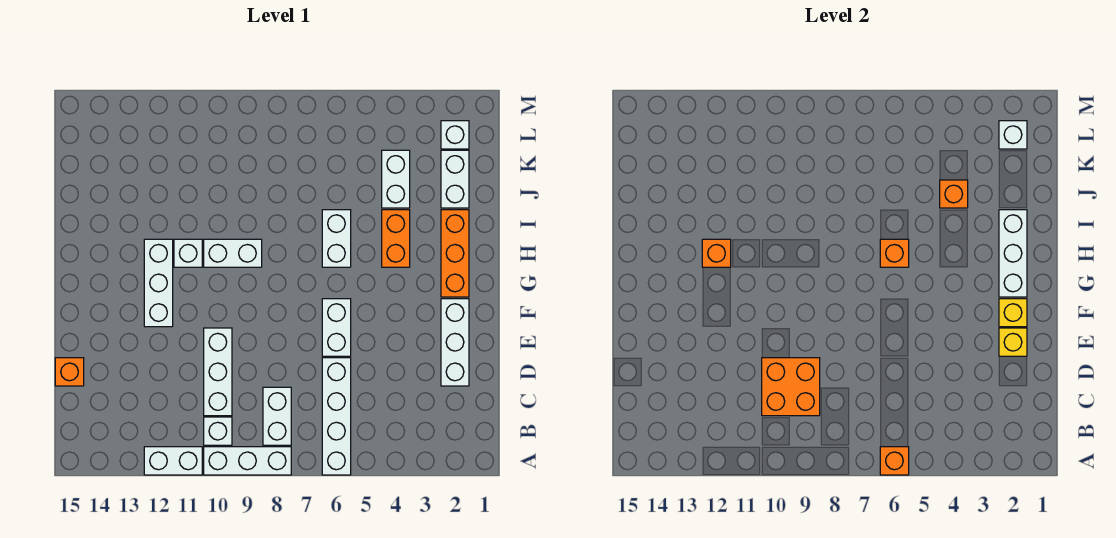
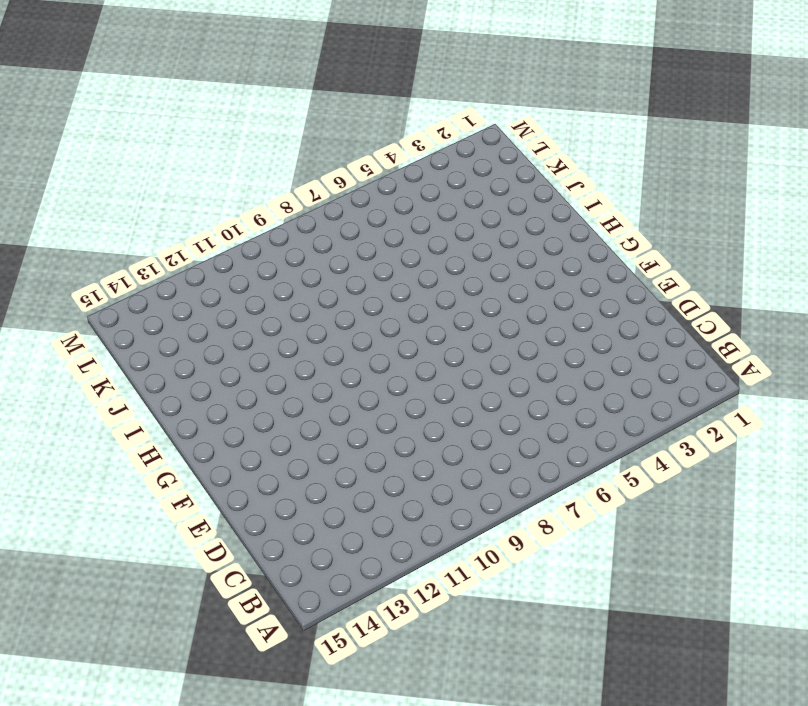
none -> white brick A6:D6 level 1
none -> white brick A8:A10 level 1
none -> white brick A11:A12 level 1

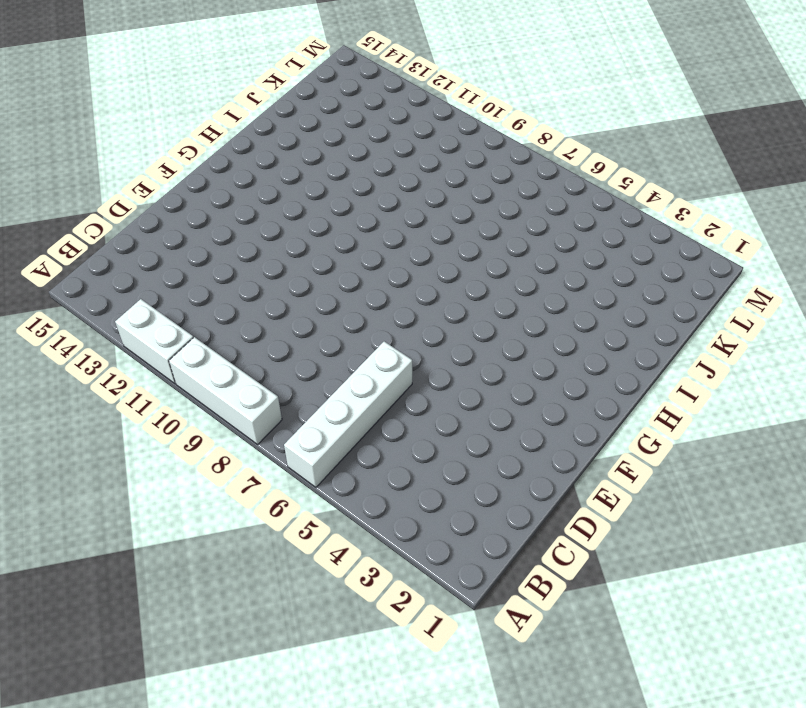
none -> white brick B8:C8 level 1
none -> white brick B10 level 1
none -> white brick C10:E10 level 1

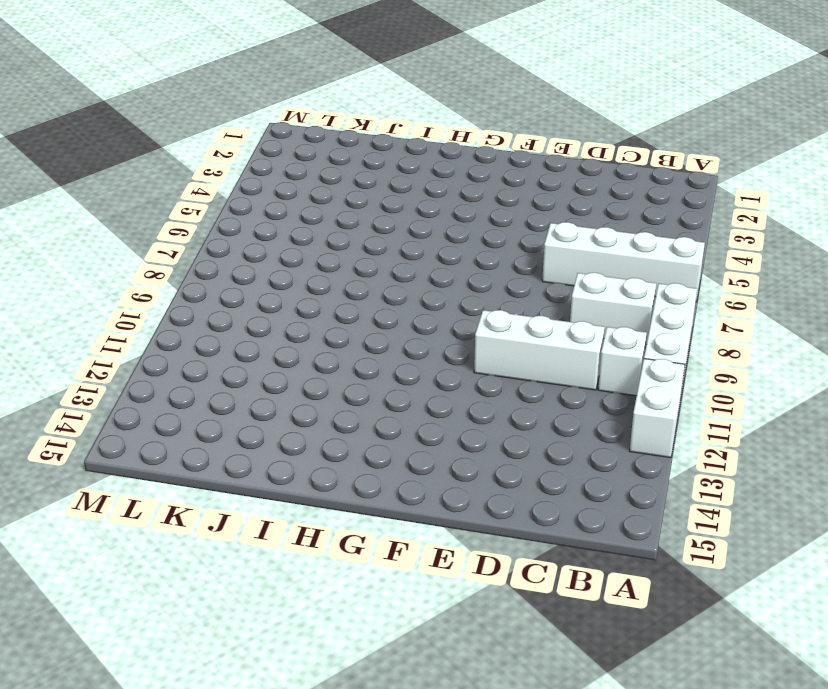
none -> white brick D2:F2 level 1
none -> orange brick D15 level 1
none -> white brick E6:F6 level 1

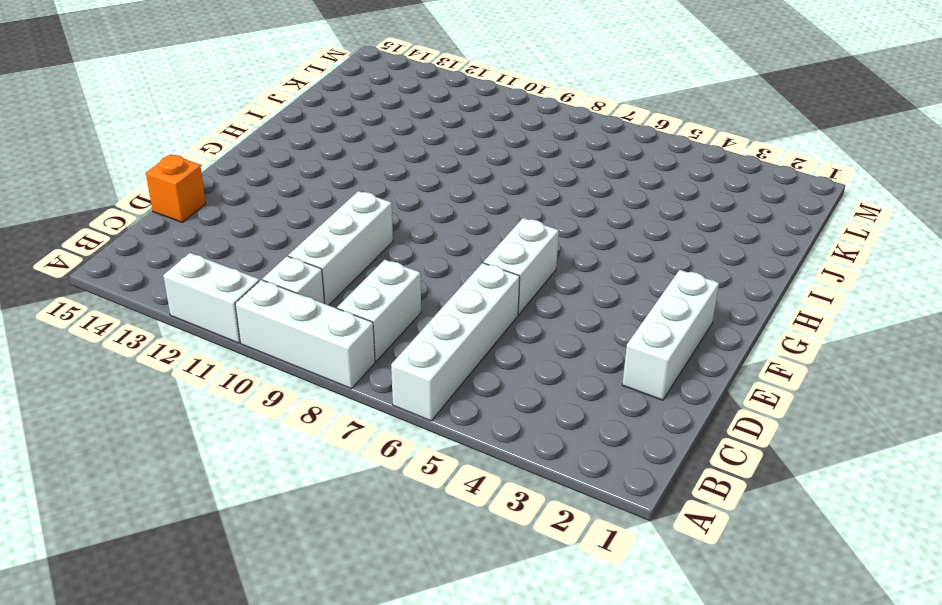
none -> white brick F12:H12 level 1
none -> orange brick G2:I2 level 1
none -> orange brick H4:I4 level 1

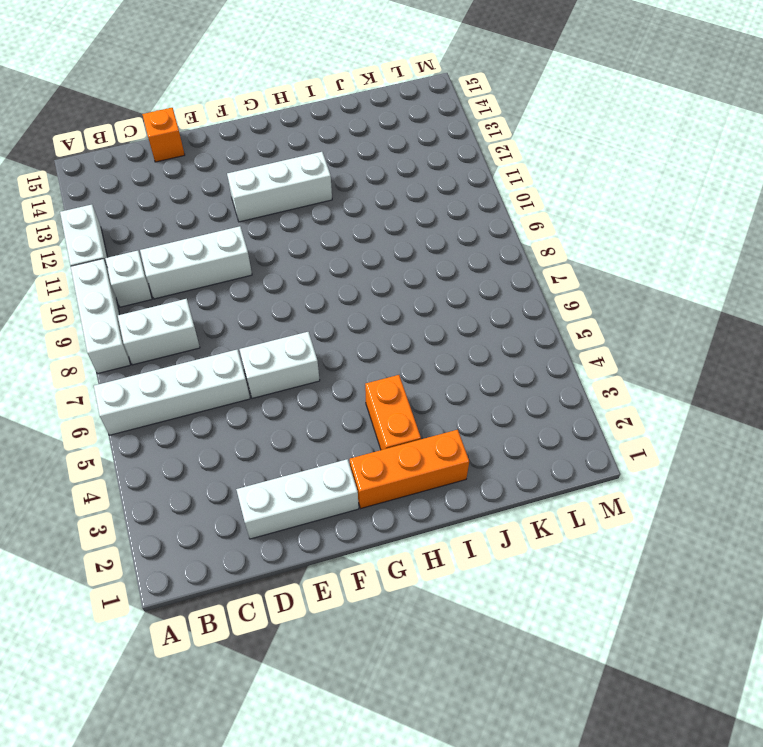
orange brick H3:H4 level 1 -> orange brick H4:I4 level 1
none -> white brick H6:I6 level 1
none -> white brick H9:H10 level 1
none -> white brick H11 level 1

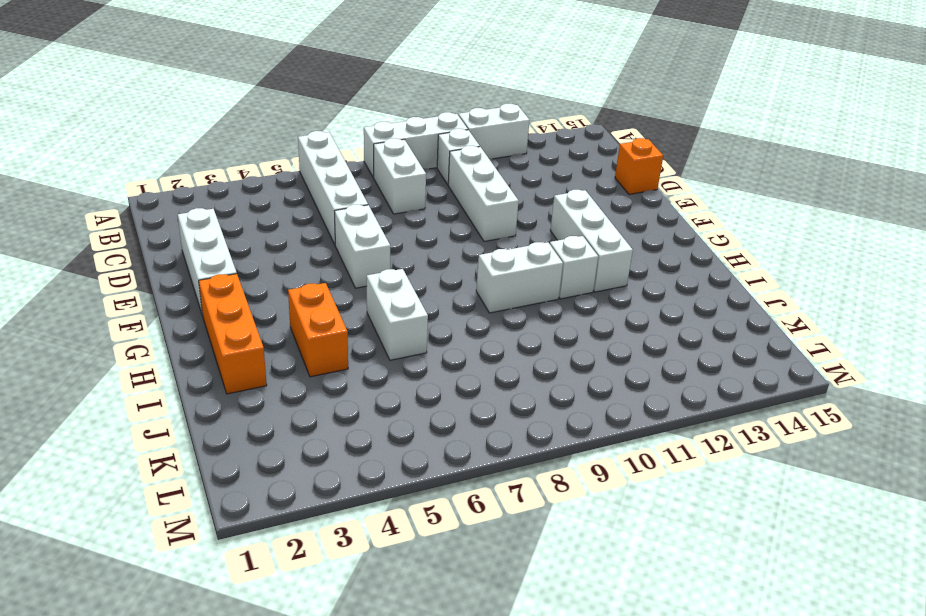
none -> white brick J2:K2 level 1
none -> white brick J4:K4 level 1
none -> white brick L2 level 1

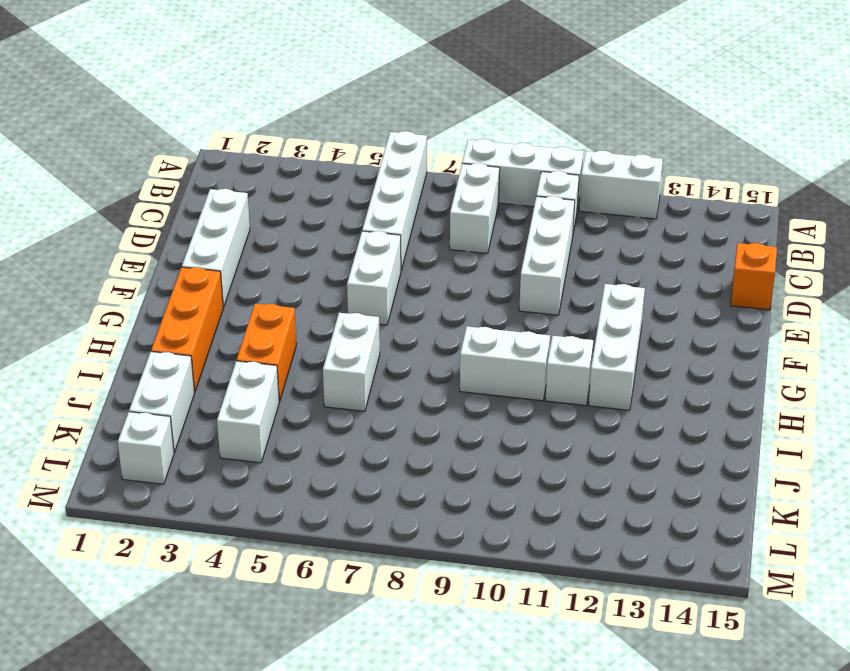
none -> orange brick A6 level 2
none -> orange brick C9:D10 level 2
none -> yellow brick E2 level 2

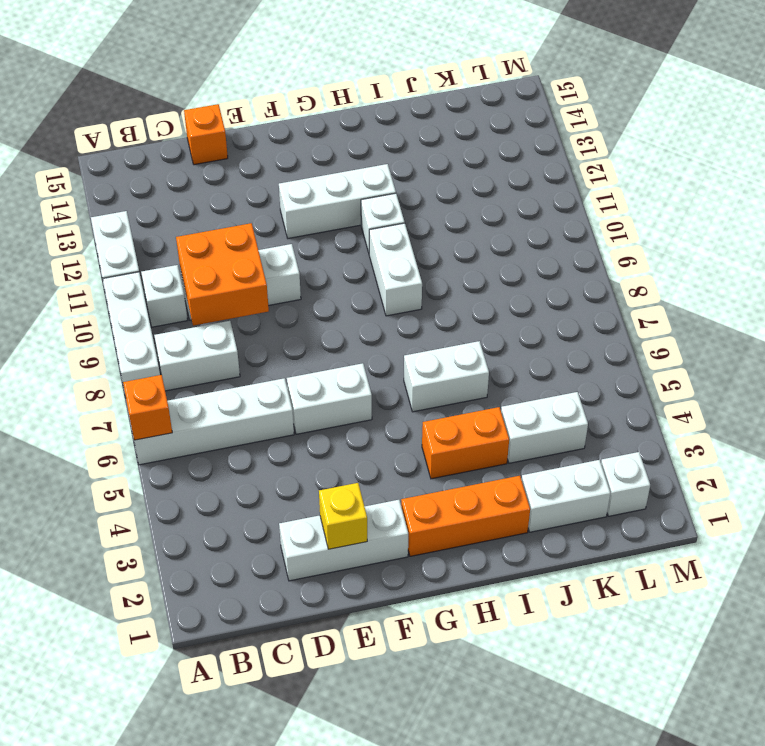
none -> yellow brick F2 level 2
none -> white brick G2:I2 level 2
none -> orange brick H6 level 2

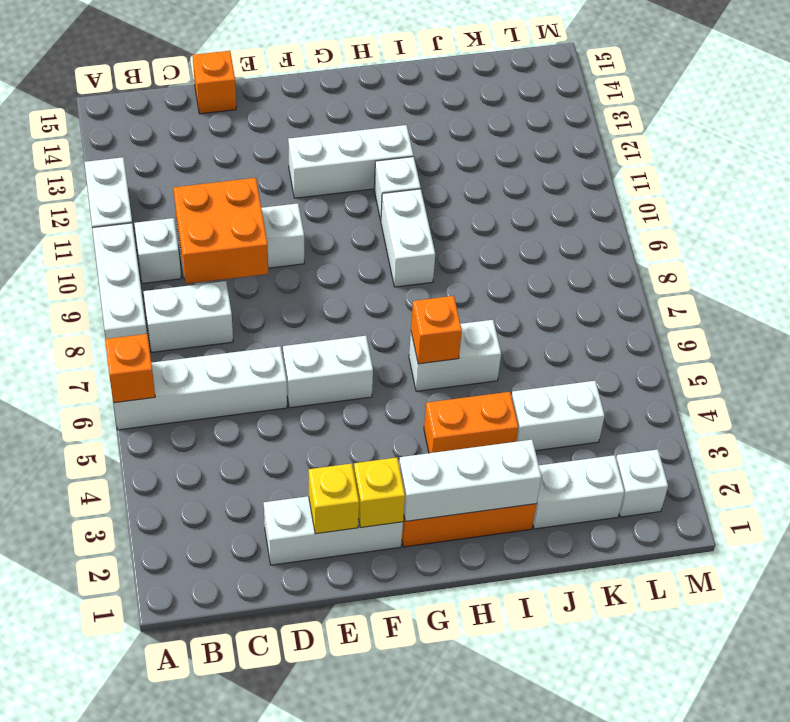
none -> orange brick H12 level 2
none -> orange brick J4 level 2
none -> white brick L2 level 2

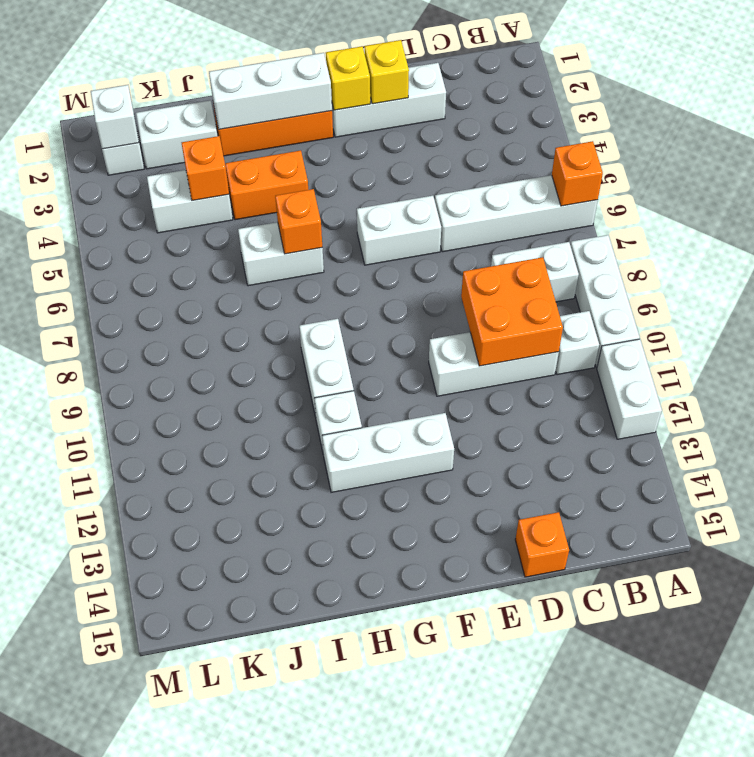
none -> orange brick H12 level 2

